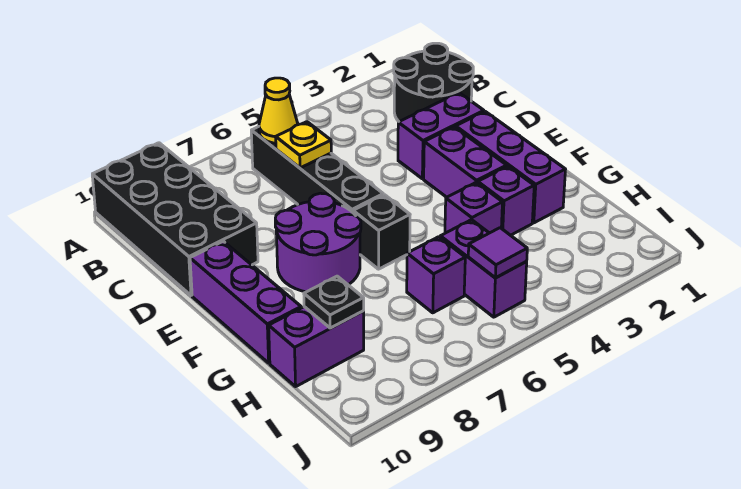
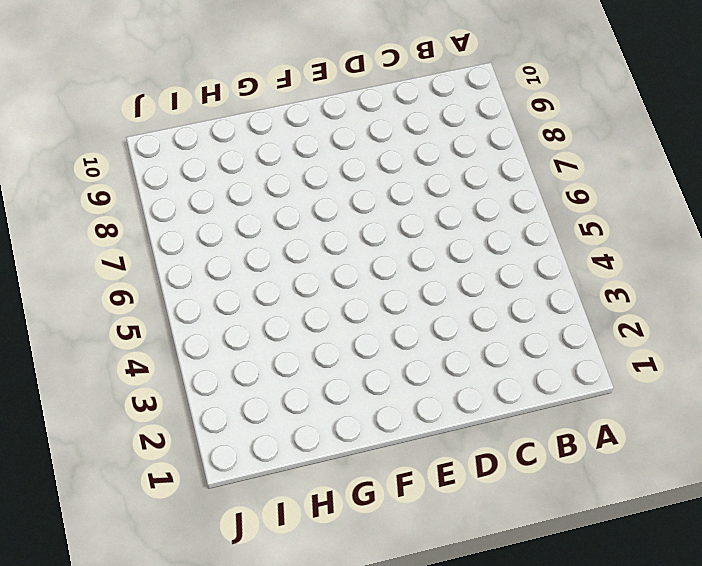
none -> black brick A9:D10 level 1
none -> black round brick B1:C2 level 1
none -> black brick B6:E6 level 1

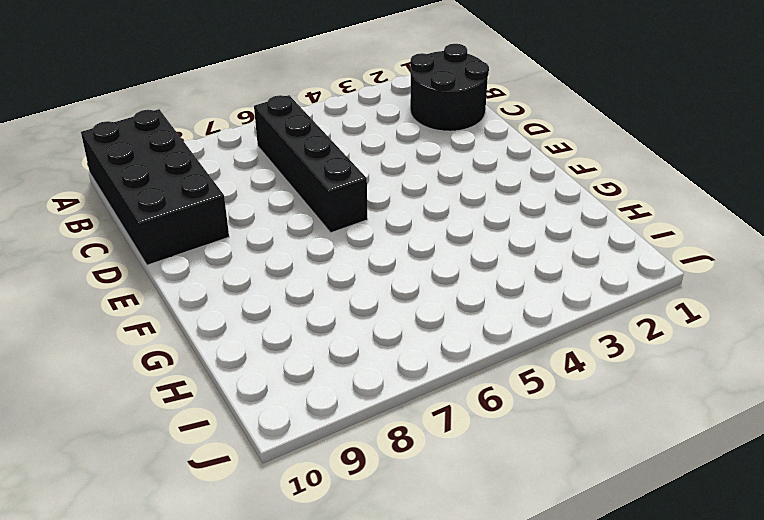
none -> purple brick D2:D3 level 1
none -> purple brick E2:G2 level 1
none -> purple brick E3:F3 level 1

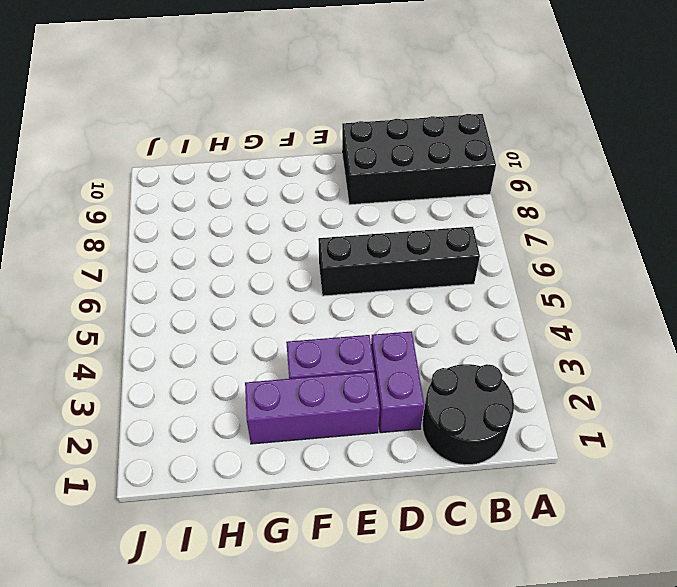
none -> purple round brick E7:F8 level 1
none -> purple brick E10:G10 level 1
none -> black brick F6 level 1

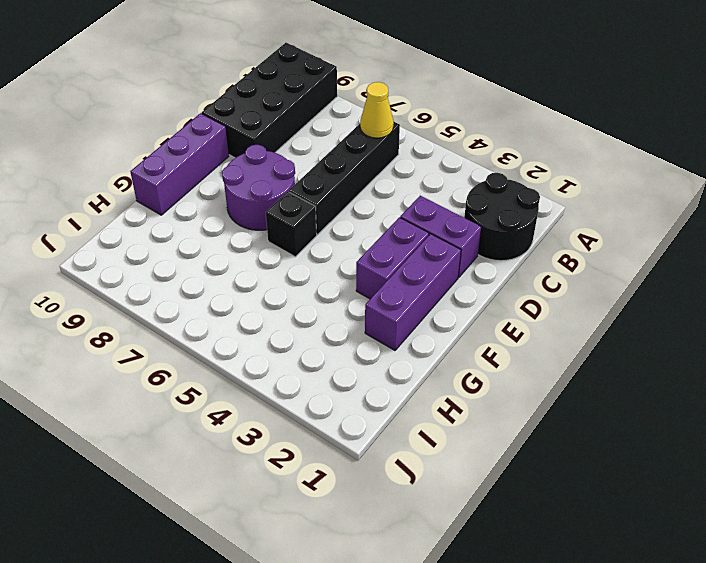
none -> purple brick G3 level 1
none -> purple brick G4 level 1
none -> purple brick H5:I5 level 1

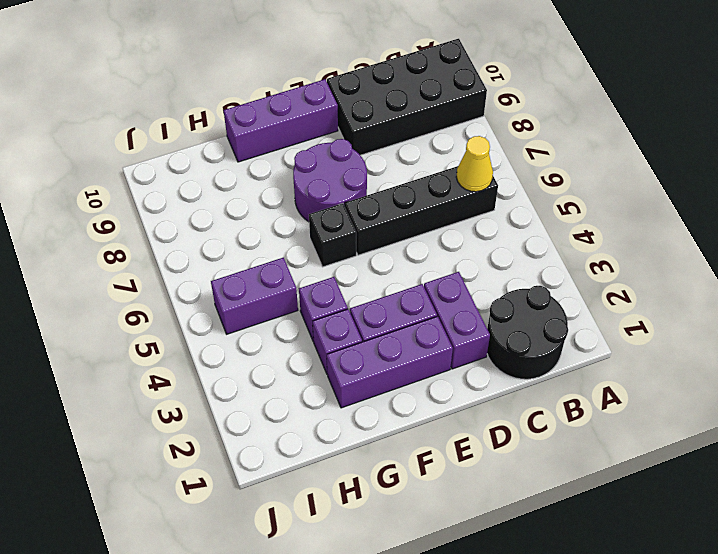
none -> purple brick H6 level 1
none -> purple brick H9:H10 level 1
none -> yellow plate C6 level 2

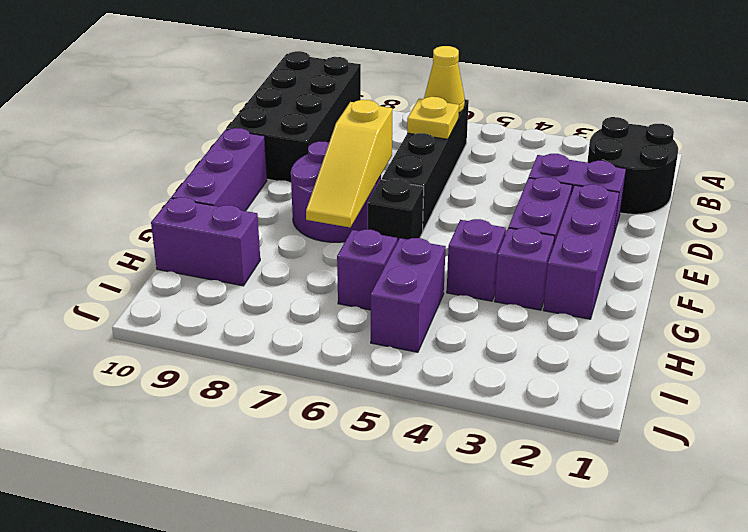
yellow slope E7:G7 level 2 top E -> none
none -> black plate H9 level 2
none -> purple tile I5 level 2

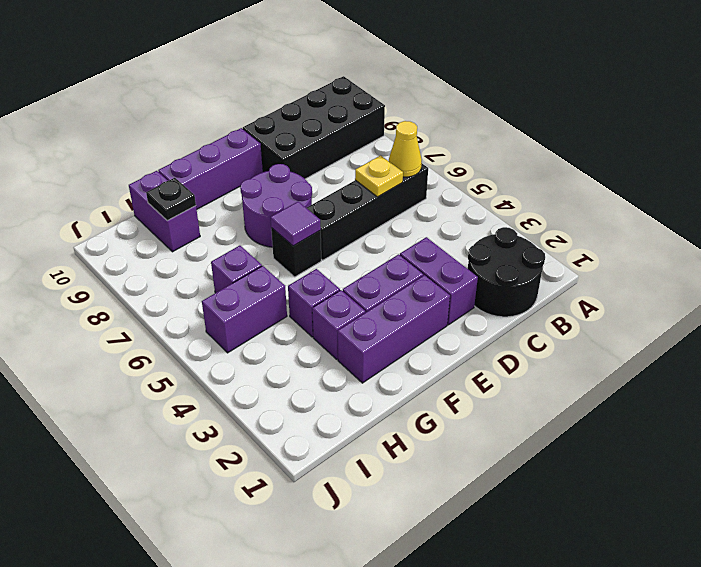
purple tile F6 level 2 -> purple tile I5 level 2

